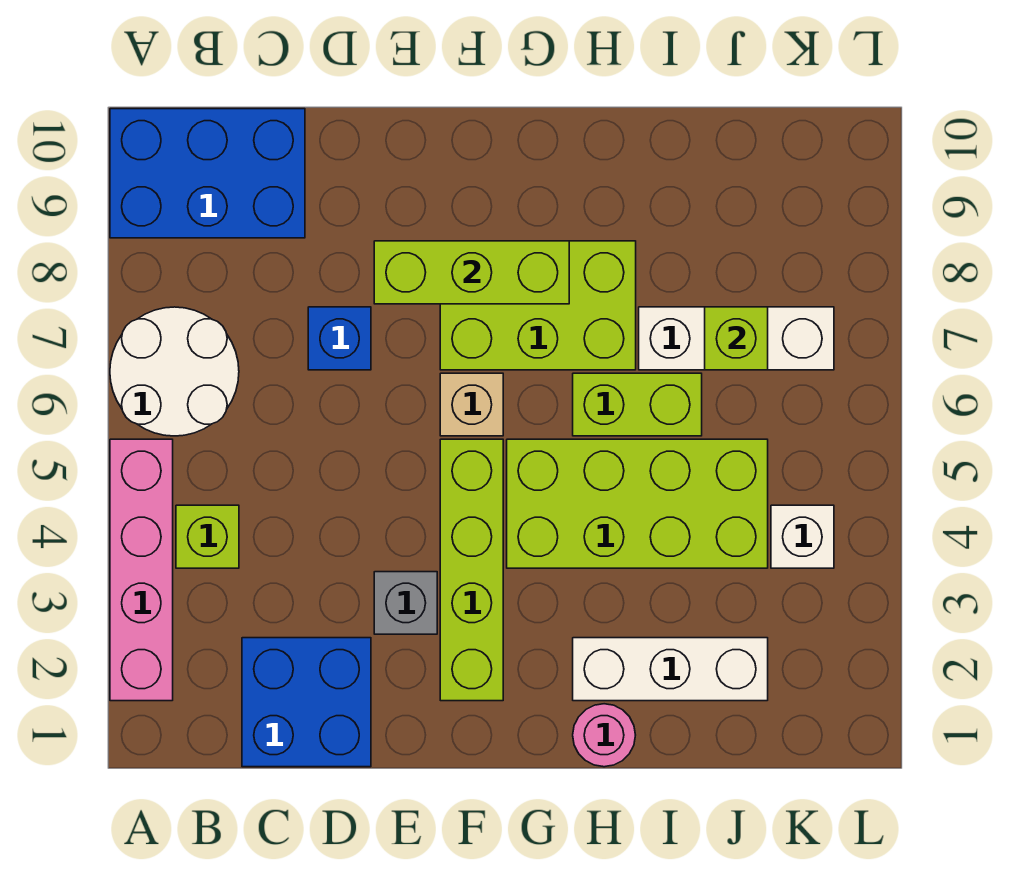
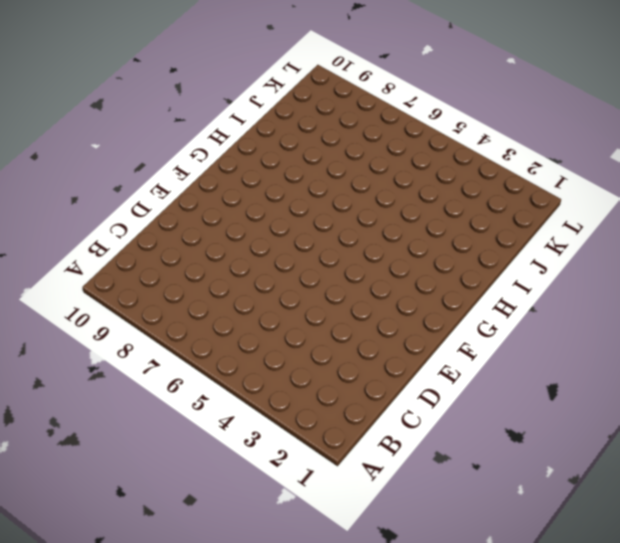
none -> pink brick A2:A5 level 1
none -> white round brick A6:B7 level 1
none -> blue brick A9:C10 level 1

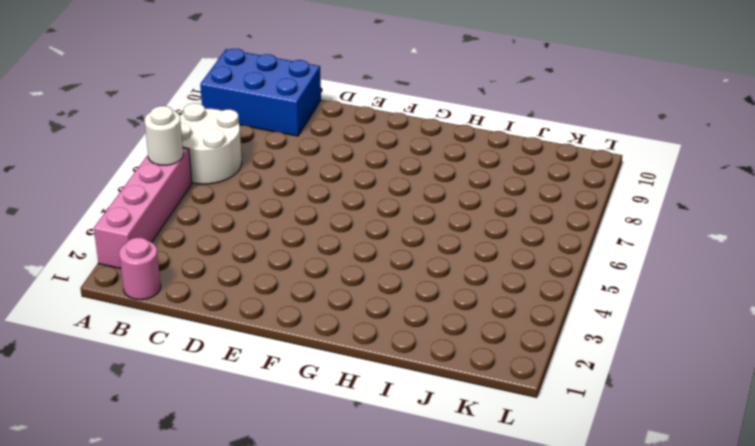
white round brick A5 level 2 -> none
pink round brick B1 level 1 -> pink round brick H1 level 1
none -> lime brick B4 level 1
none -> blue brick C1:D2 level 1
none -> blue brick D7 level 1

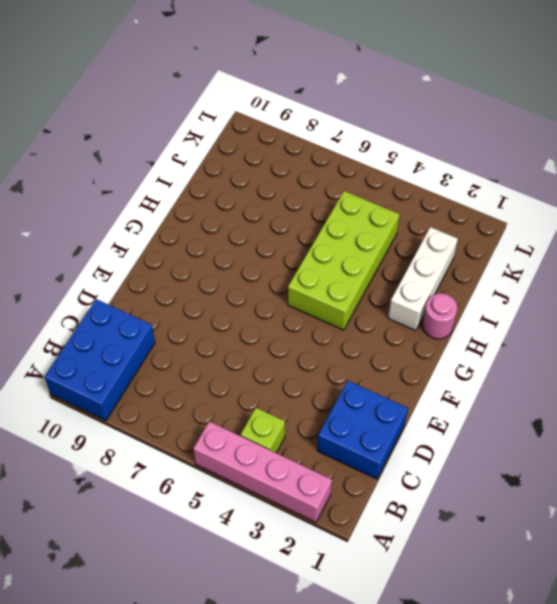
none -> white round brick A6:B7 level 1
none -> blue brick D7 level 1
none -> grey brick E3 level 1

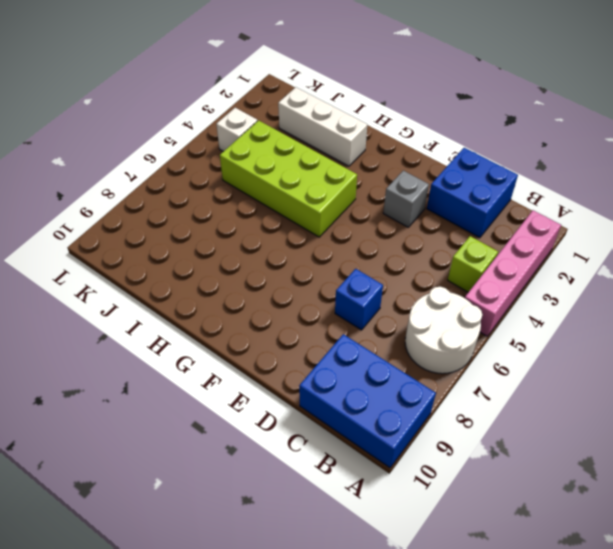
none -> lime brick F2:F5 level 1
none -> tan brick F6 level 1
none -> lime brick F7:H8 level 1

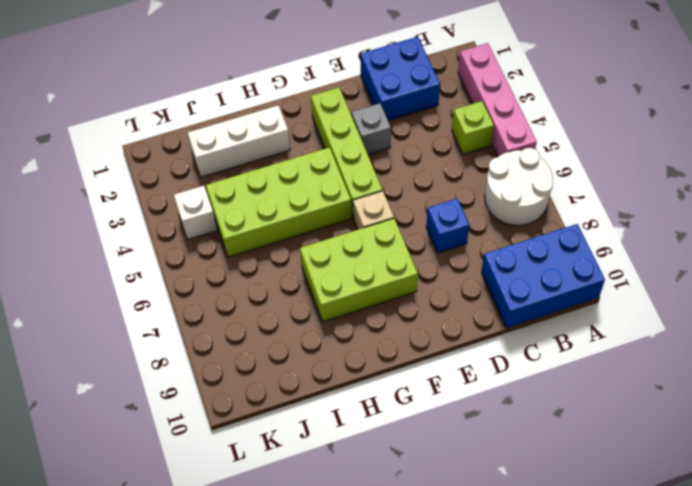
none -> pink round brick H1 level 1
none -> lime brick H6:I6 level 1
none -> white brick I7:K7 level 1

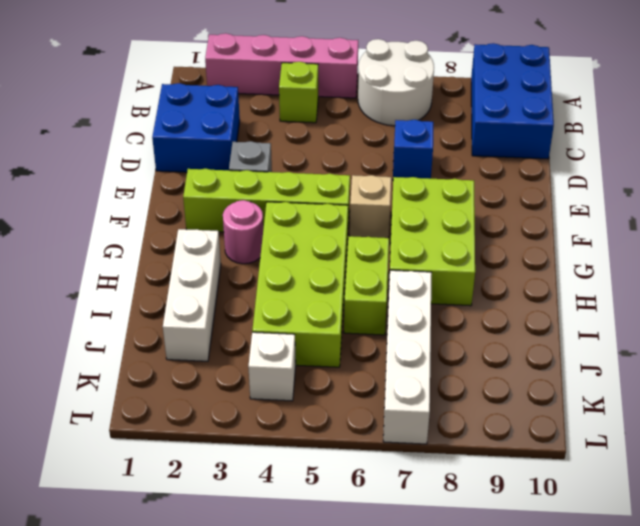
pink round brick G3 level 1 -> pink round brick H1 level 1
white brick I7:L7 level 1 -> white brick I7:K7 level 1
none -> lime brick E8:G8 level 2
none -> lime brick J7 level 2

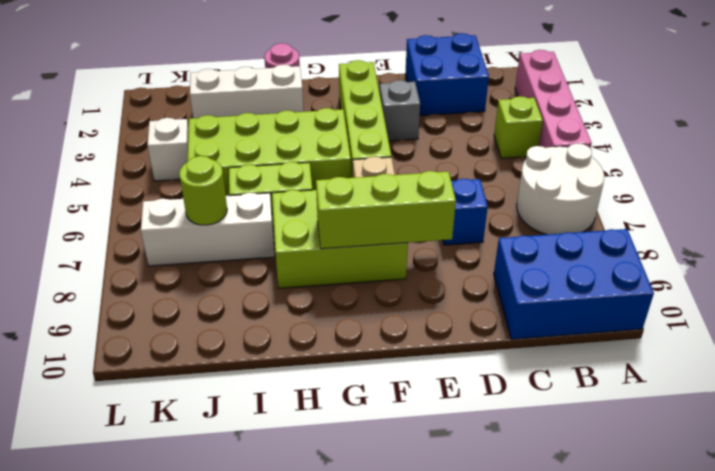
lime round brick J7 level 2 -> lime brick J7 level 2

